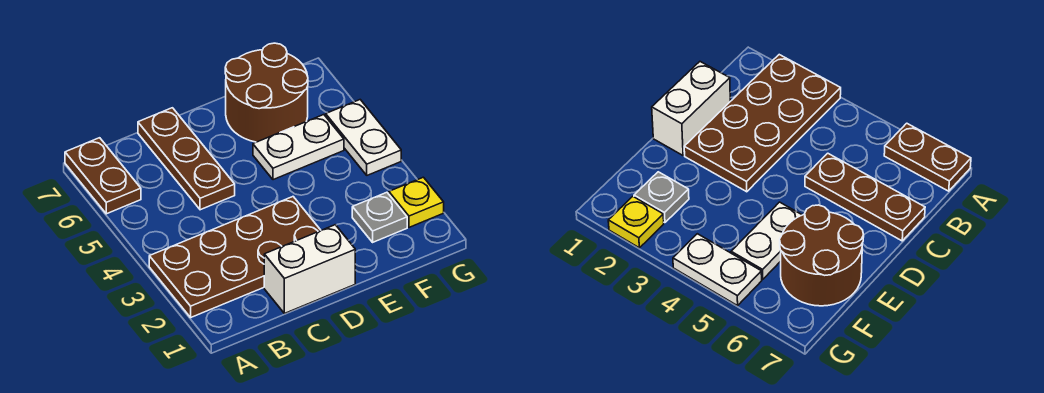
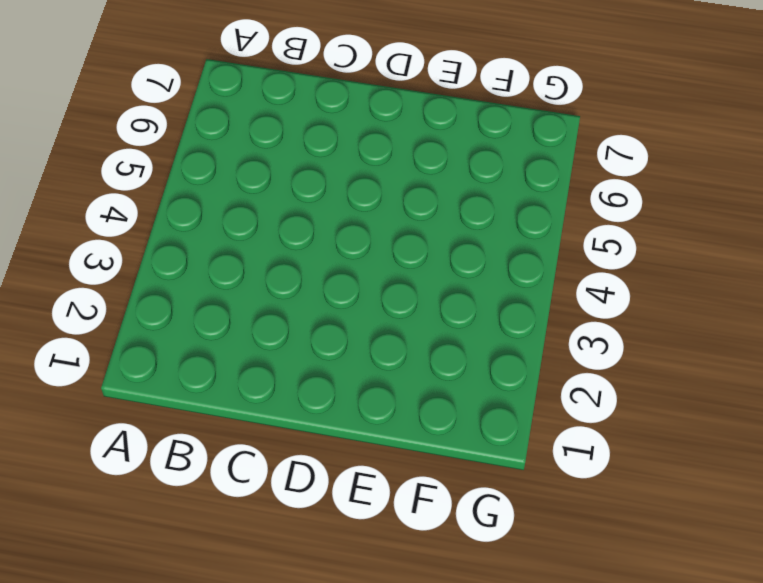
none -> brown plate A2:D3 level 1
none -> brown plate A6:A7 level 1

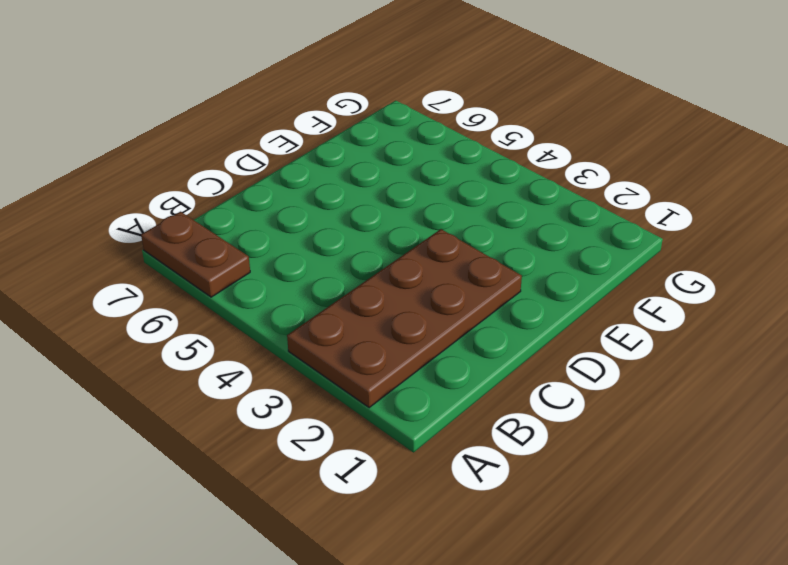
none -> white brick C1:D1 level 1
none -> brown plate C5:C7 level 1

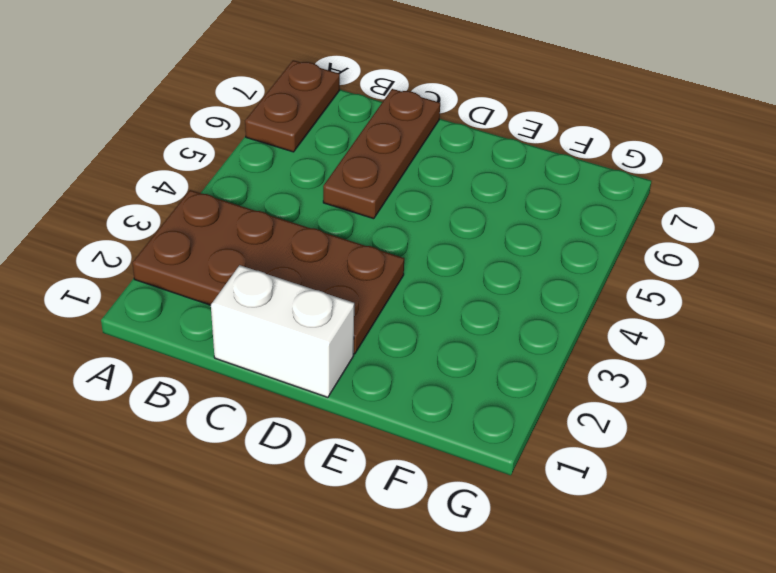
none -> white plate E5:F5 level 1
none -> brown round brick E6:F7 level 1

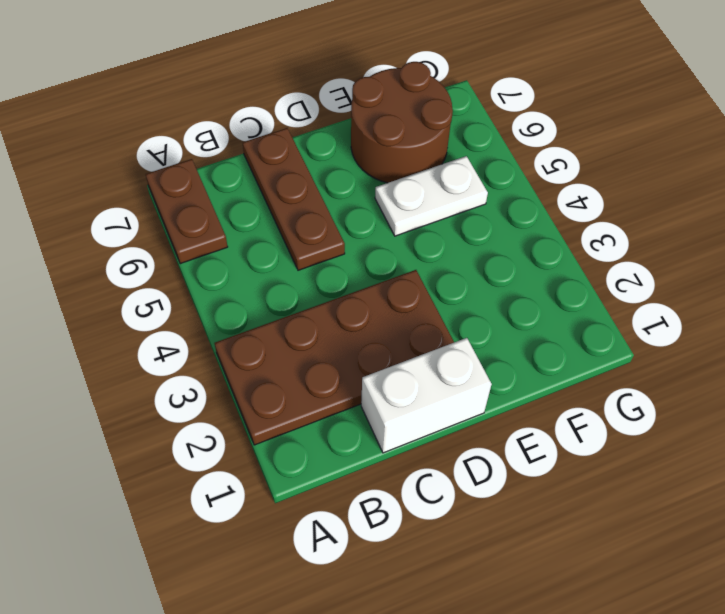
none -> grey plate F2 level 1
none -> yellow plate G2 level 1

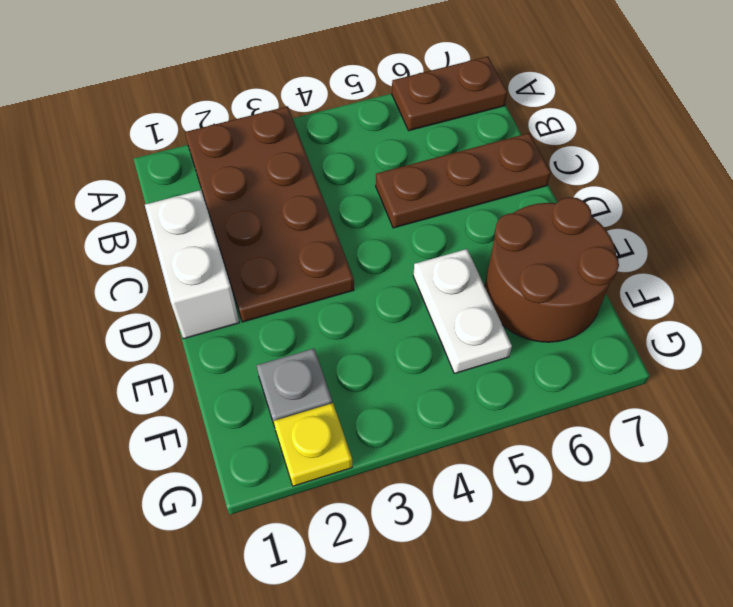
none -> white plate G4:G5 level 1

